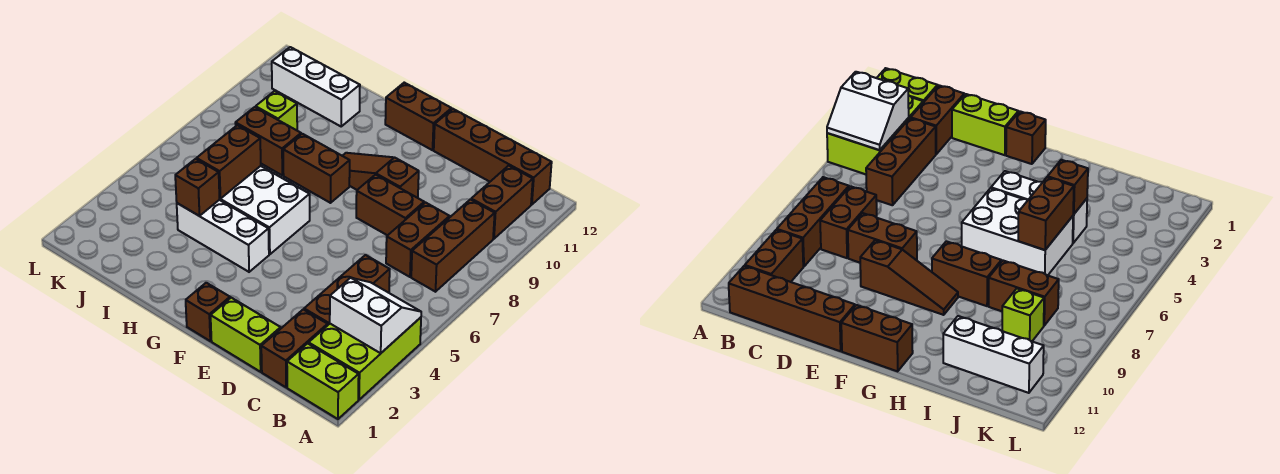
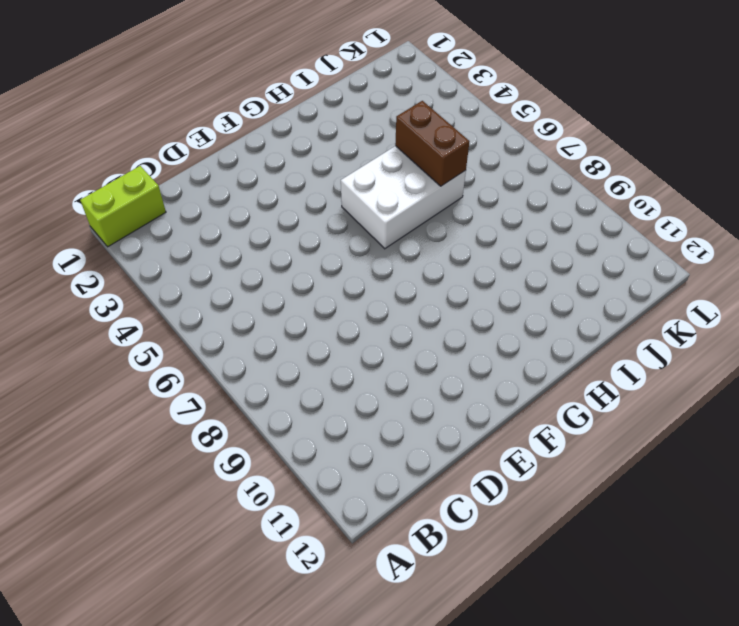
none -> lime brick A2:B4 level 1
none -> brown brick B7:B9 level 1
none -> brown brick B10:B11 level 1

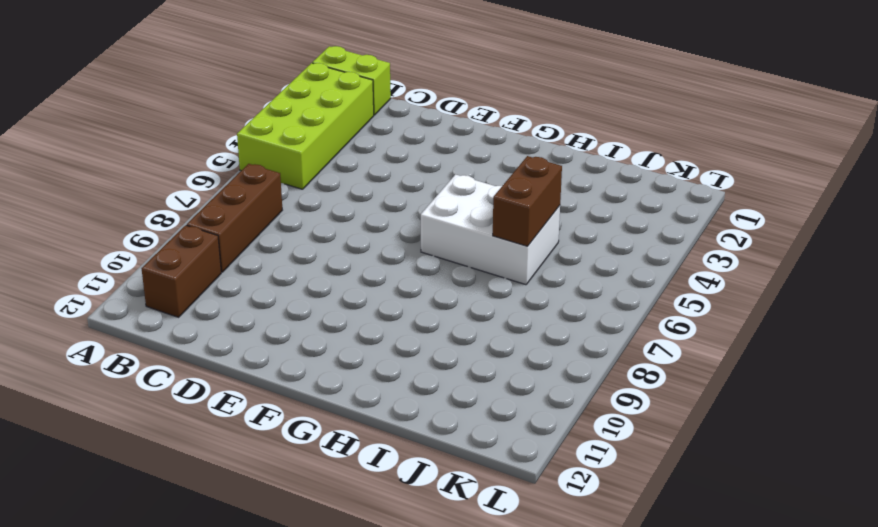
lime brick A2:B5 level 1 -> lime brick A2:B4 level 1
none -> brown brick B12:E12 level 1
none -> brown brick C1:C2 level 1
none -> brown brick C3:C5 level 1

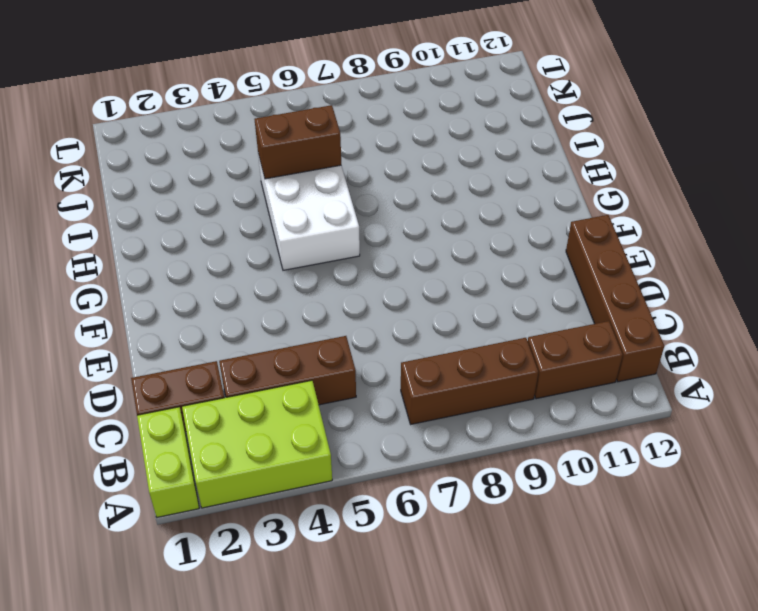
none -> brown brick C7:C8 level 1
none -> lime brick D1:E1 level 1
none -> brown brick D8:E8 level 1

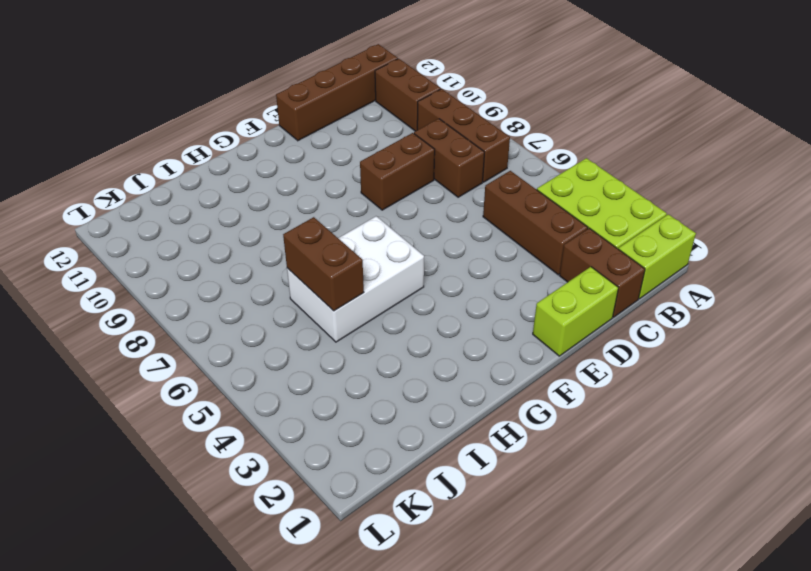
none -> brown slope E9:G9 level 1 top E
none -> brown brick F1 level 1
none -> brown brick F12:G12 level 1

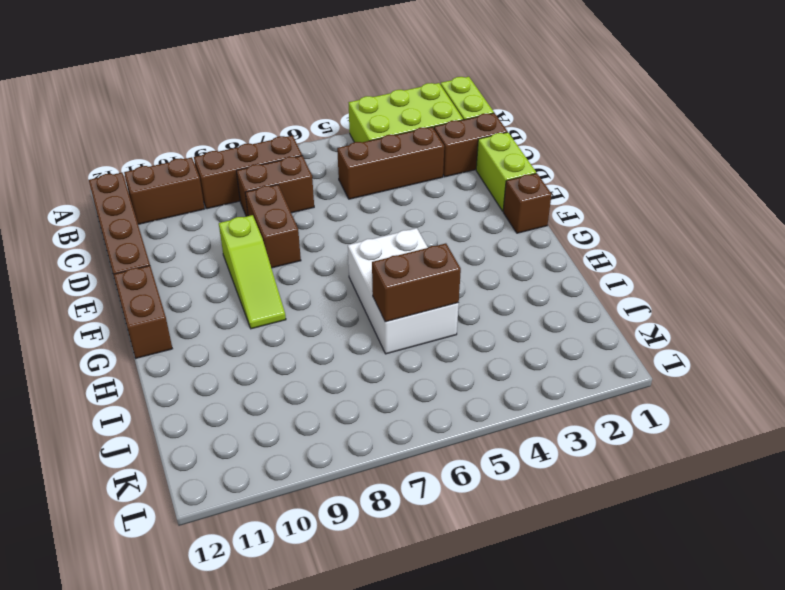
lime slope E9:G9 level 1 top E -> brown slope E9:G9 level 1 top E
none -> white brick G4:I4 level 1
none -> brown brick G8:H8 level 1
none -> brown brick I8:J8 level 1

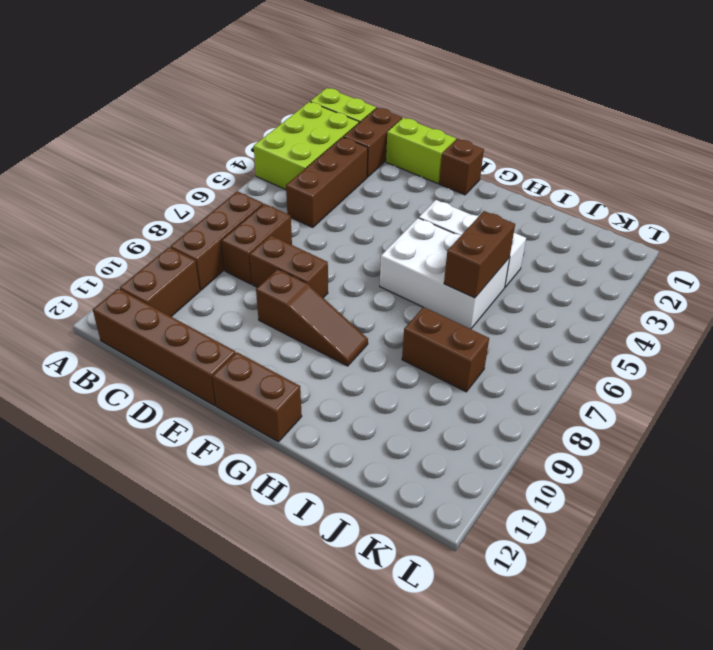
none -> brown brick G8:H8 level 1
none -> white brick I11:K11 level 1
none -> lime brick J9 level 1

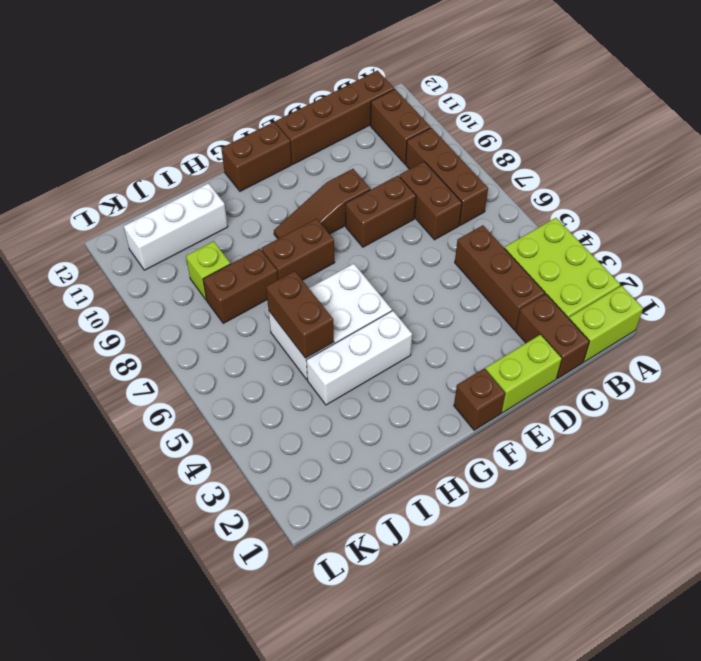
none -> white slope A3:B4 level 2 top 3
none -> brown brick I4 level 2

